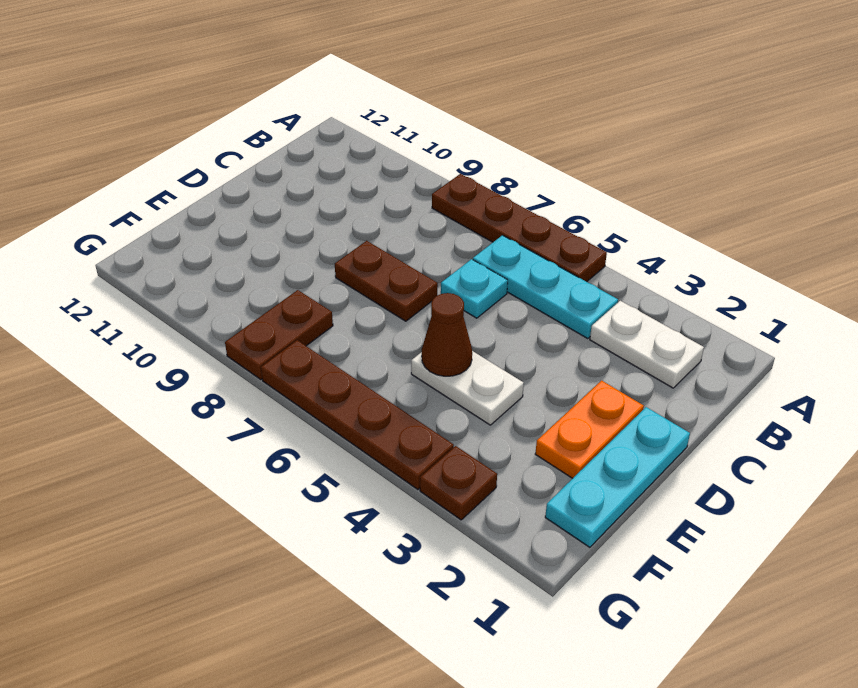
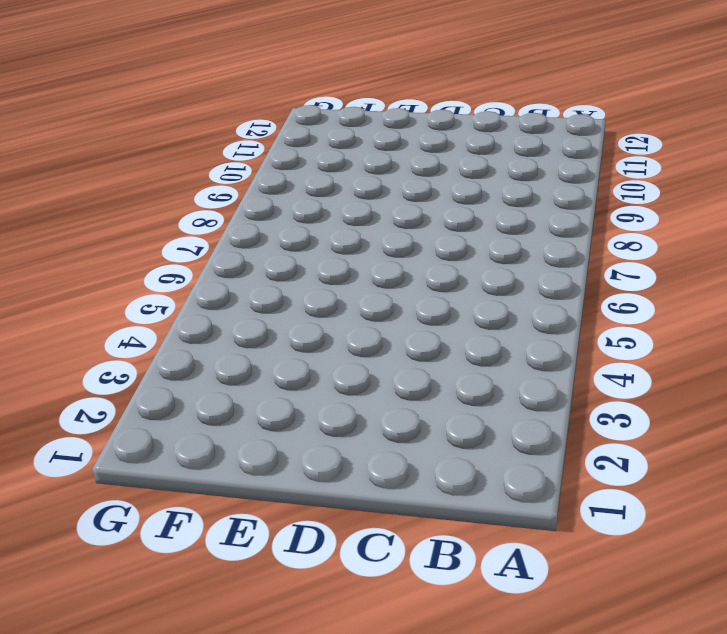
none -> brown plate A5:A8 level 1
none -> white plate B2:B3 level 1
none -> cyan plate B4:B6 level 1

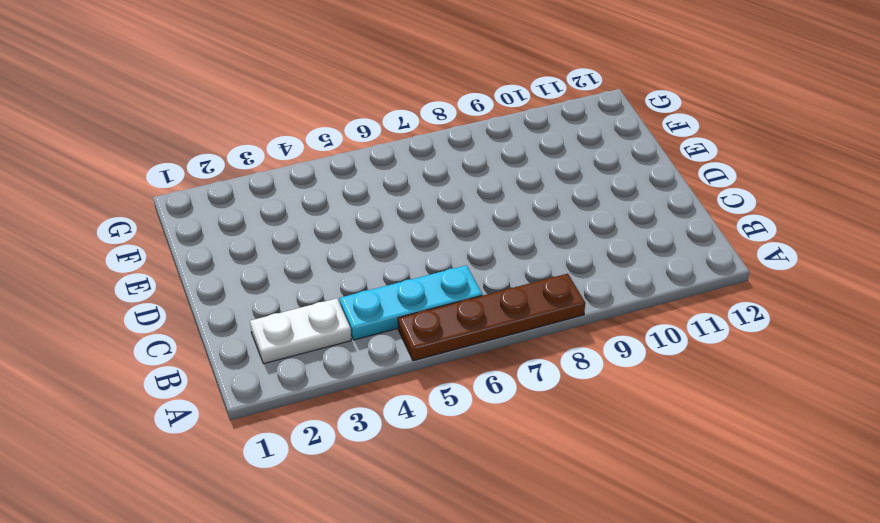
none -> cyan plate C6 level 1
none -> cyan plate D1:F1 level 1
none -> orange plate D2:E2 level 1

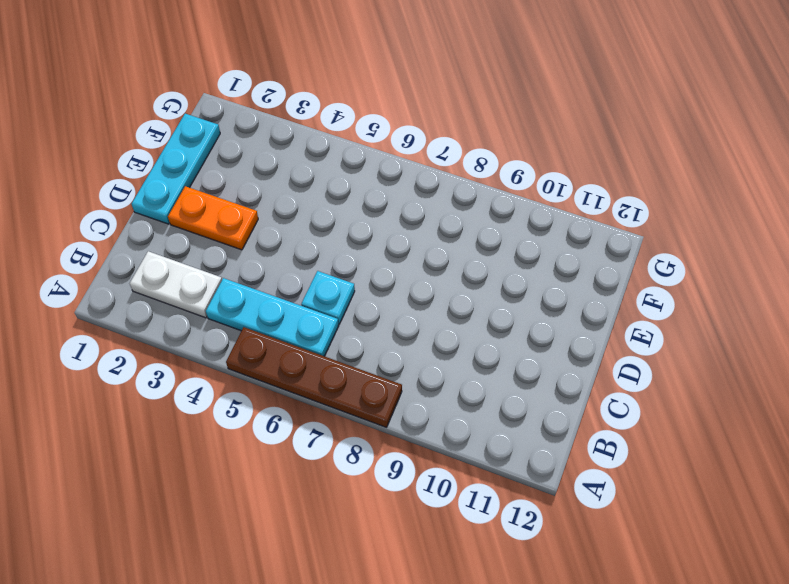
orange plate D2:D3 level 1 -> orange plate D2:E2 level 1
none -> brown plate D7:D8 level 1
none -> white plate E4:E5 level 1
none -> brown plate F8:G8 level 1

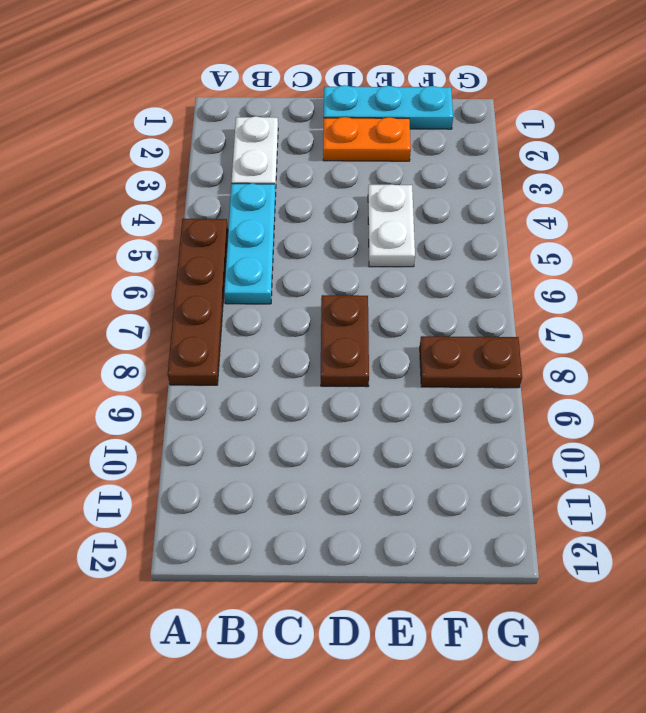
none -> cyan plate C6 level 1
none -> brown plate G3 level 1
none -> brown plate G4:G7 level 1

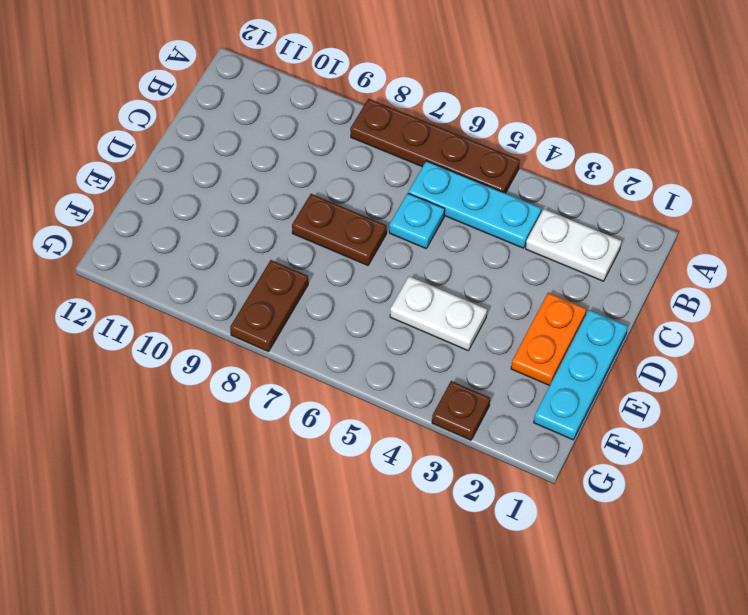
none -> brown plate G4:G7 level 1
none -> brown cone E5 level 2

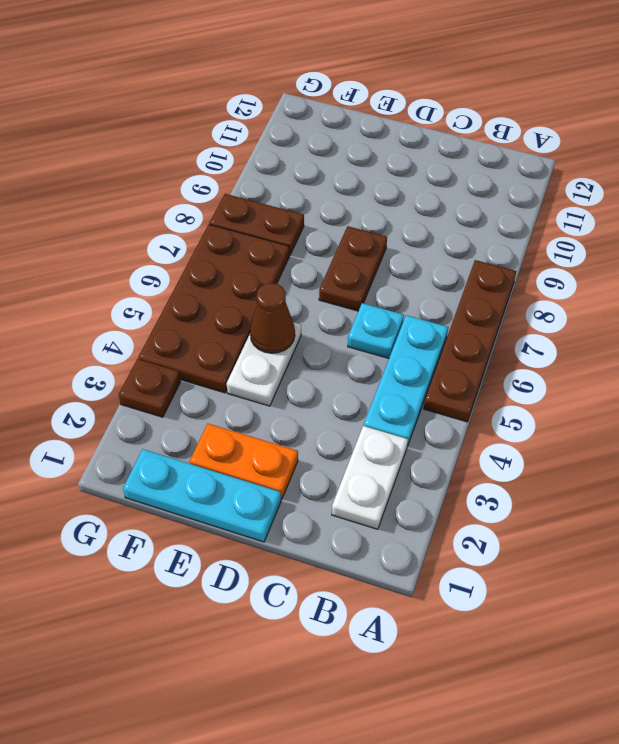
brown plate F4:G7 level 1 -> brown plate G4:G7 level 1

